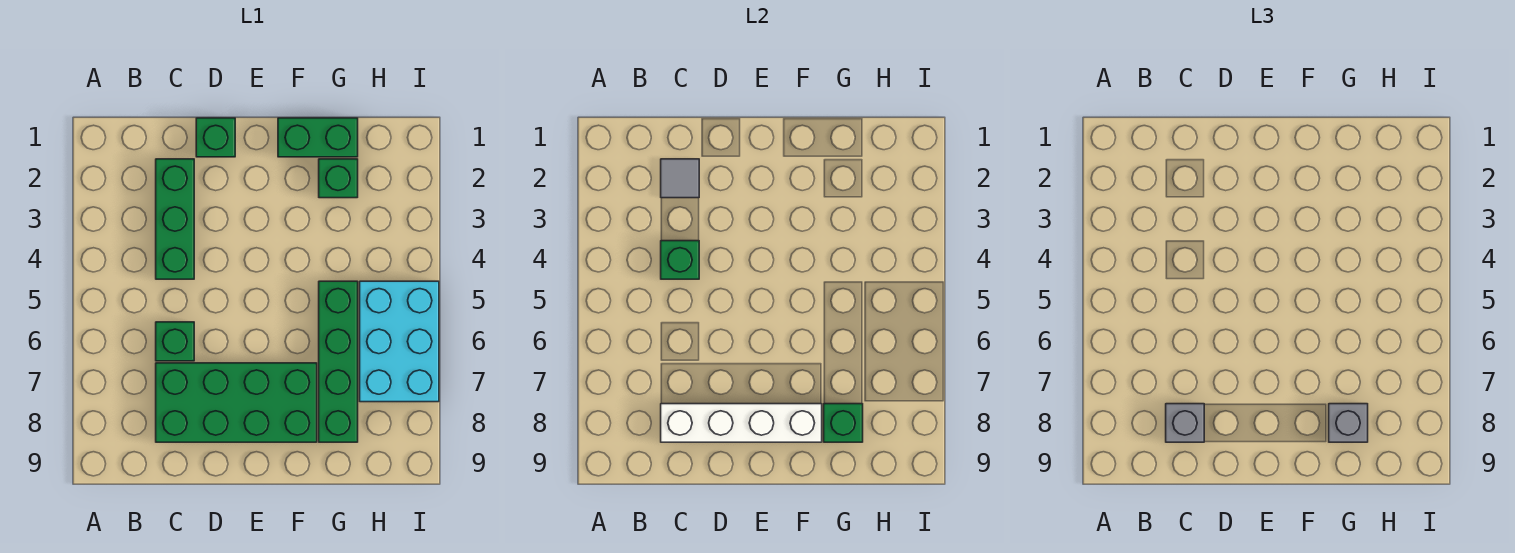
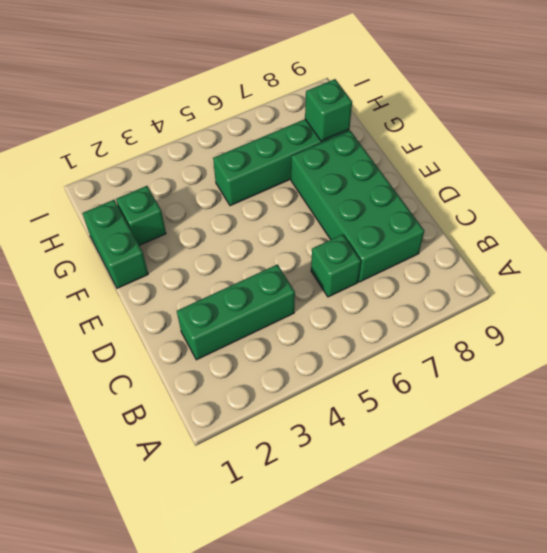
none -> green brick D1 level 1
none -> cyan brick H5:I7 level 1
none -> grey tile C2 level 2

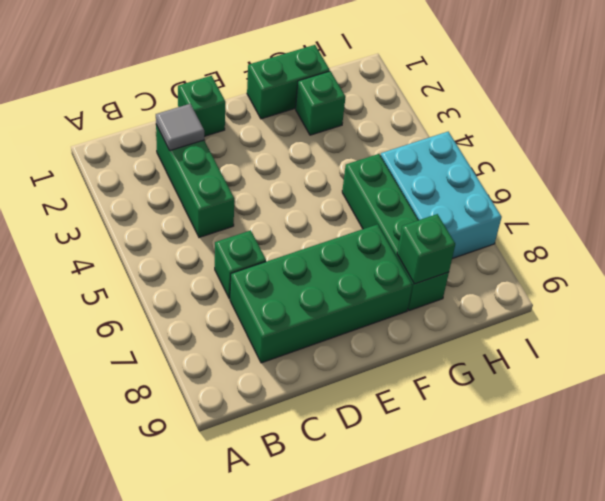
none -> green brick C4 level 2
none -> white brick C8:F8 level 2
none -> grey brick C8 level 3

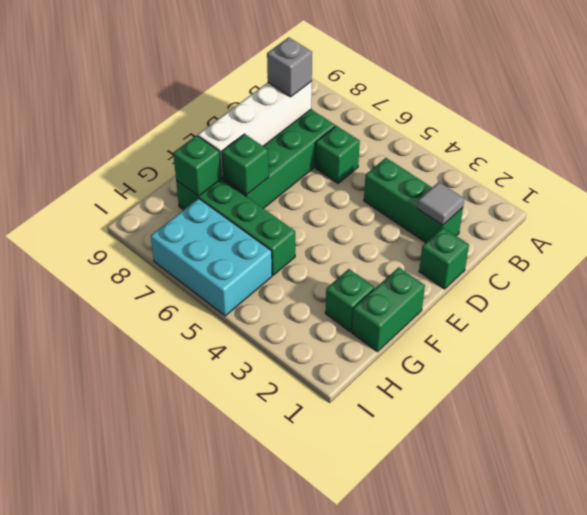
green brick F7 level 2 -> green brick C4 level 2
none -> grey brick G8 level 3

